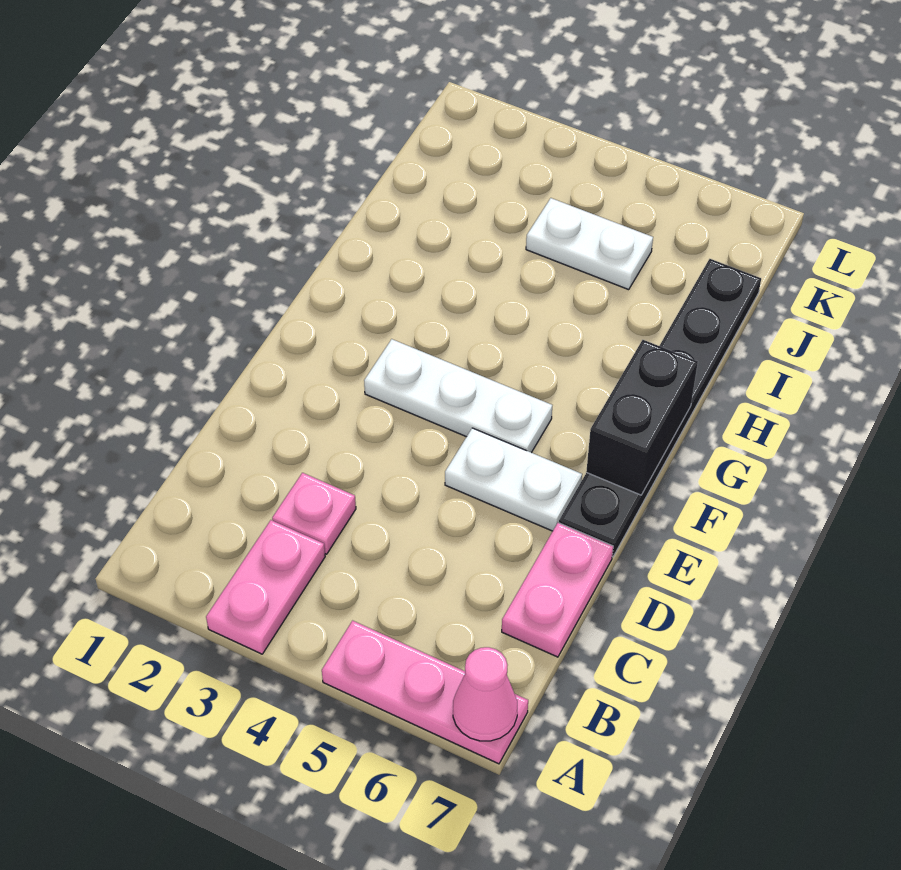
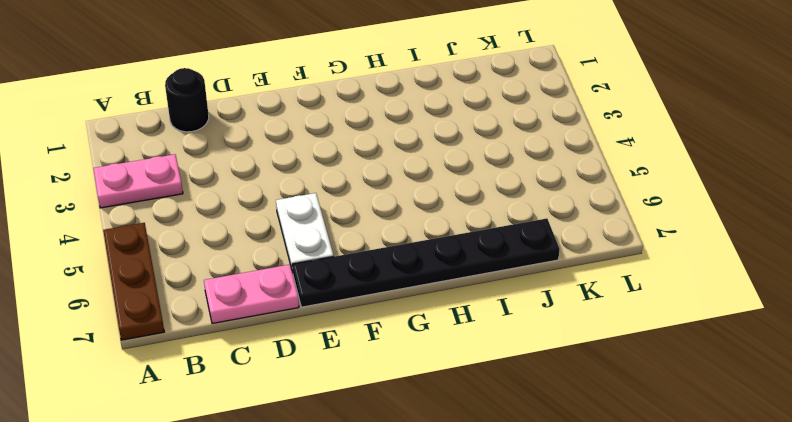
brown plate A5:A7 level 1 -> pink plate A5:A7 level 1
black round brick C1 level 1 -> none
none -> pink plate C3 level 1
none -> white plate F3:F5 level 1

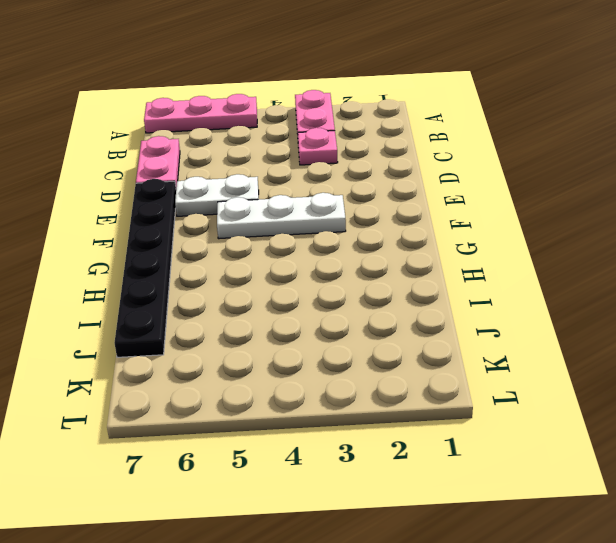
none -> white plate J4:J5 level 1
none -> pink cone A7 level 2

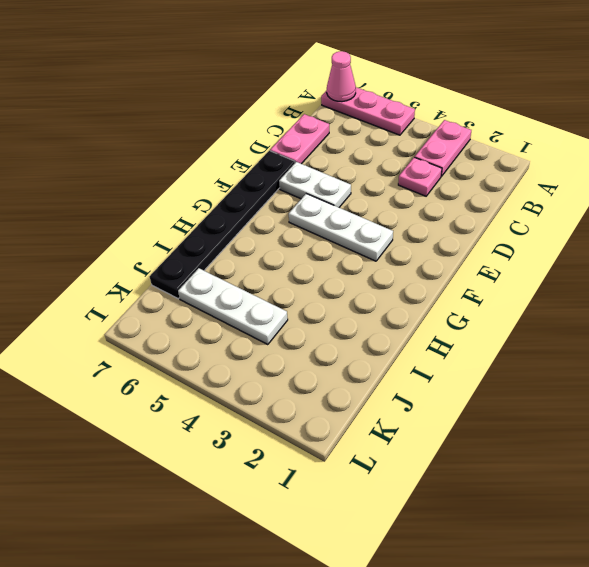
white plate J4:J6 level 1 -> white plate J4:J5 level 1
none -> black brick F7:G7 level 2

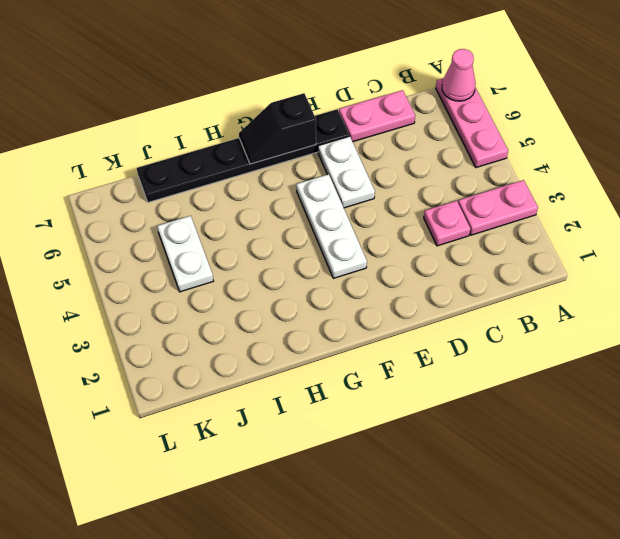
black slope F7:G7 level 2 top F -> black brick F7:G7 level 2

